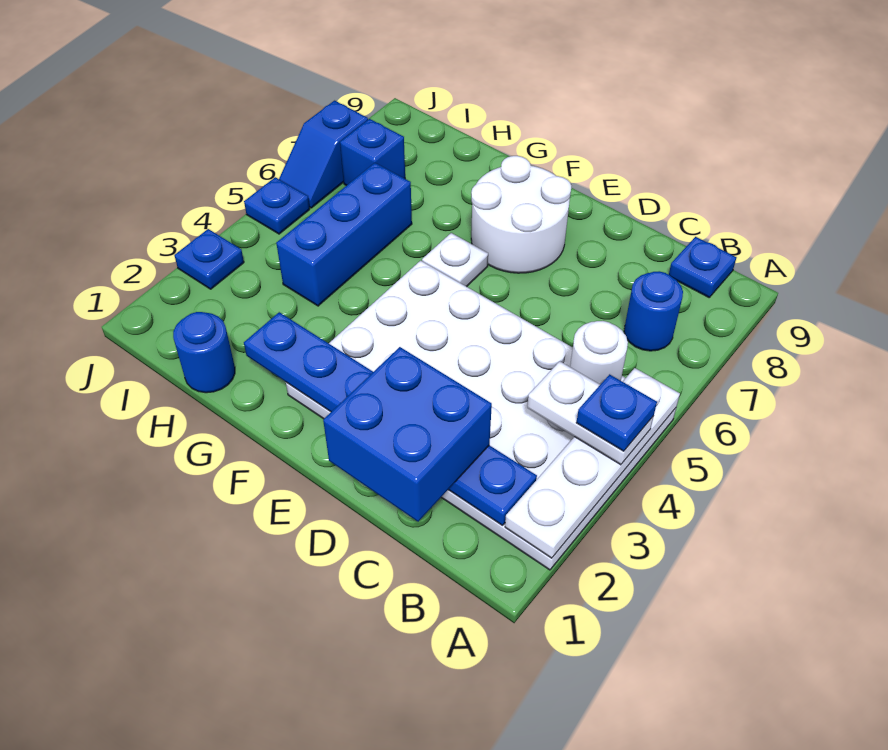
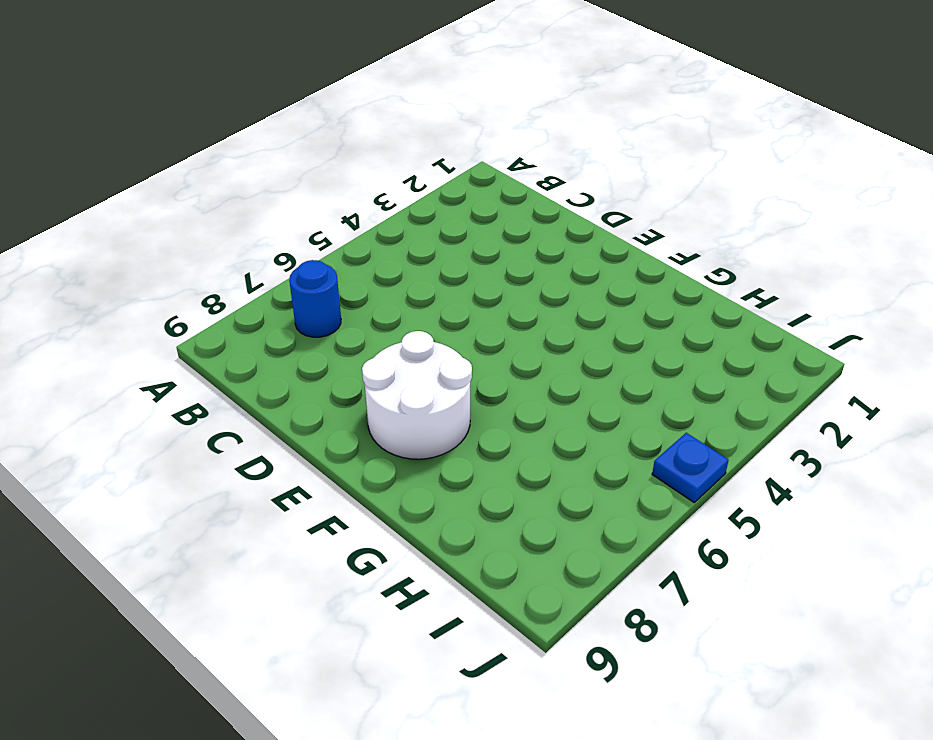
none -> white plate A2:F5 level 1
none -> blue plate B9 level 1
none -> white plate F6 level 1

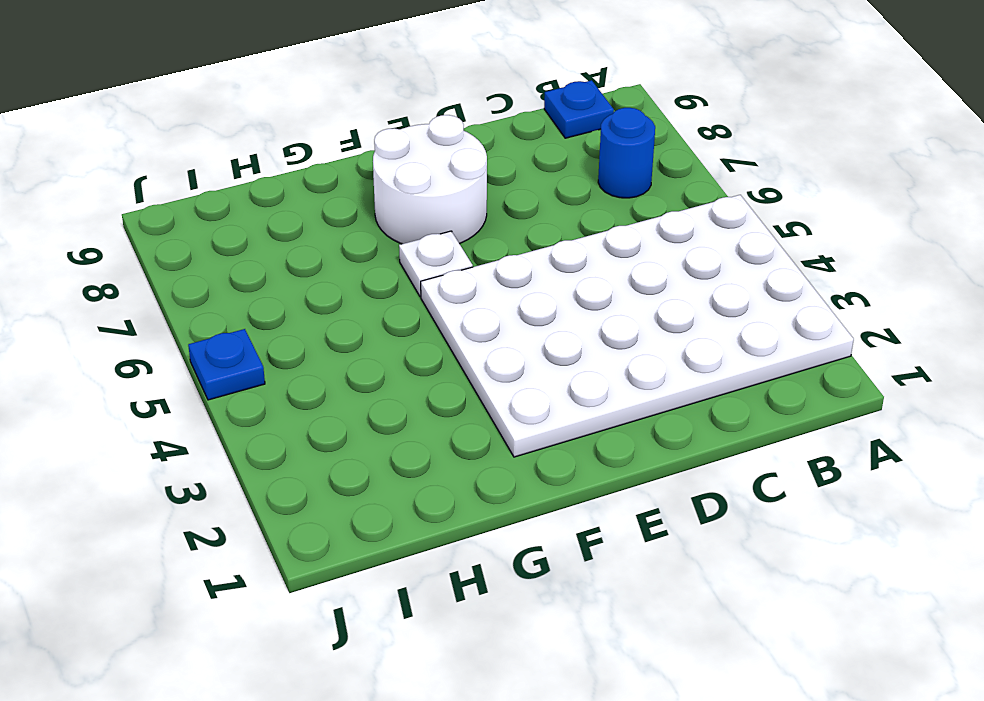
none -> blue round brick H1 level 1
none -> blue brick H4:H6 level 1
none -> blue brick I7 level 1

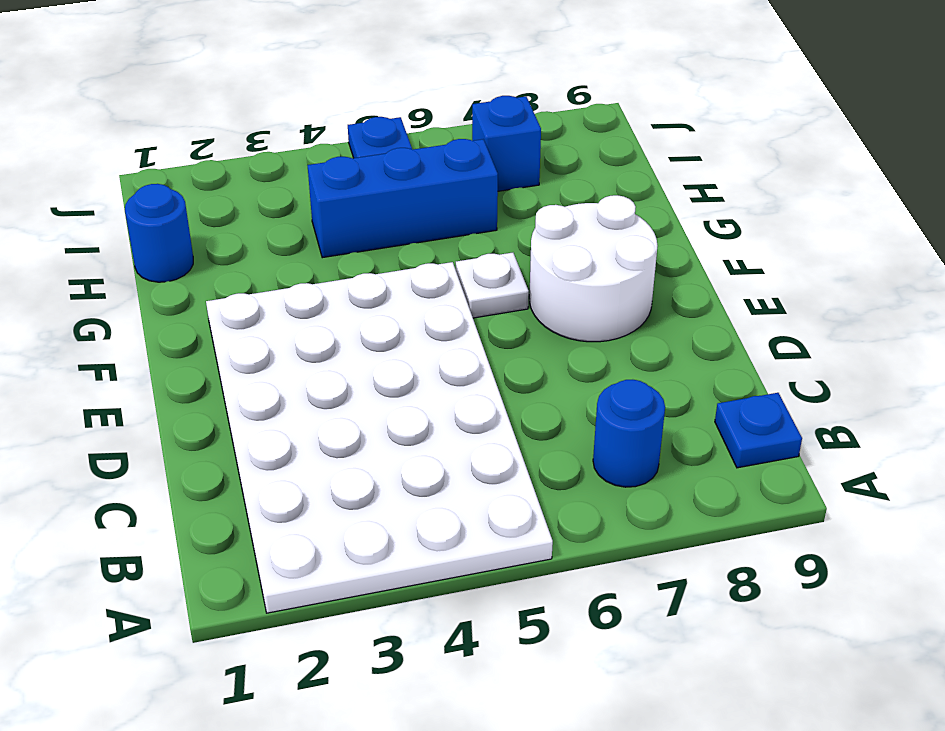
none -> blue plate J3 level 1
none -> blue slope J6:J7 level 1 top 7
none -> white plate A2:A5 level 2

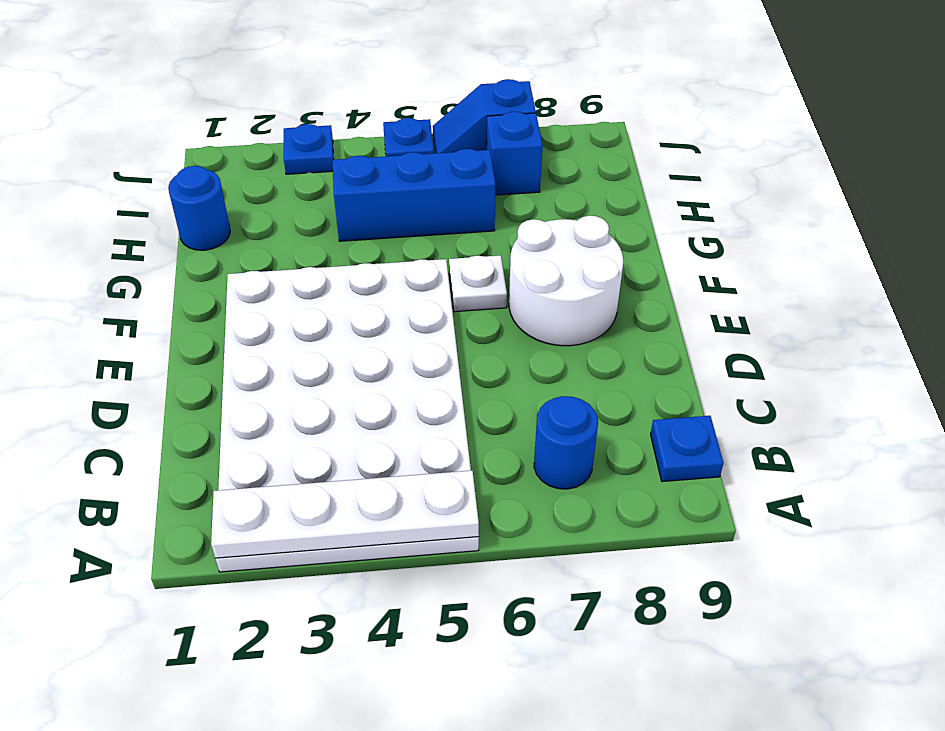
none -> blue plate B2:G2 level 2
none -> white round brick B5 level 2
none -> white plate A4:B4 level 3

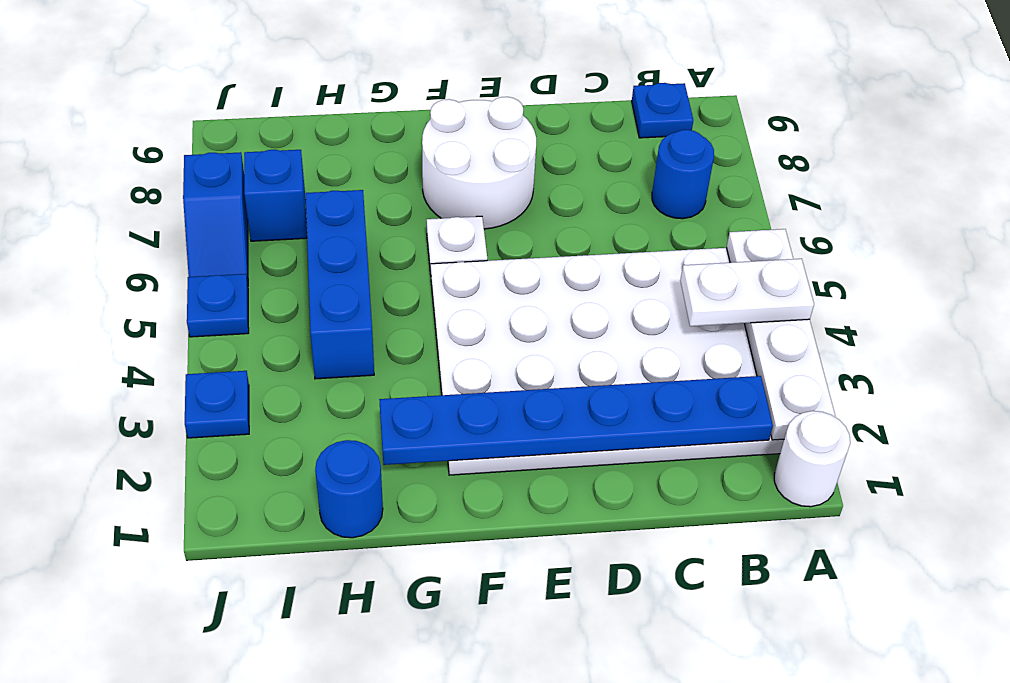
white round brick A1 level 1 -> white round brick B5 level 2
none -> blue brick C1:D2 level 3
none -> blue plate A4 level 4

